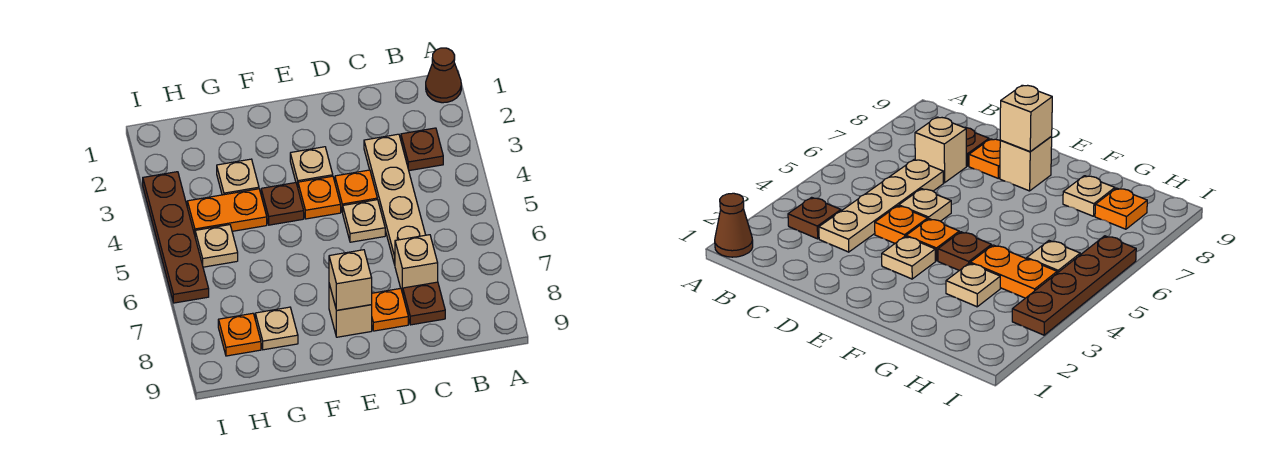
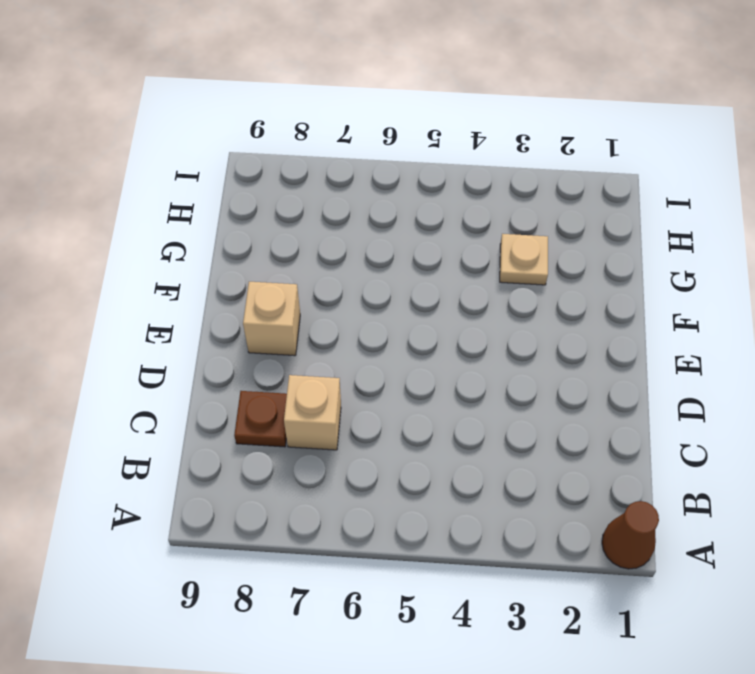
none -> brown plate B3 level 1
none -> tan plate C3:C6 level 1
none -> orange plate D4 level 1

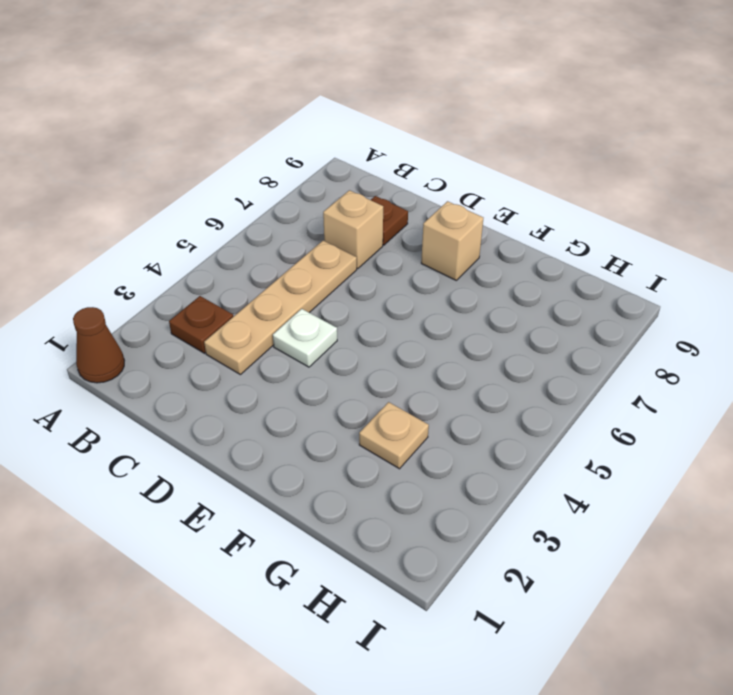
white plate D4 level 1 -> orange plate D4 level 1
none -> tan plate D5 level 1
none -> orange plate D8 level 1
none -> tan plate E3 level 1

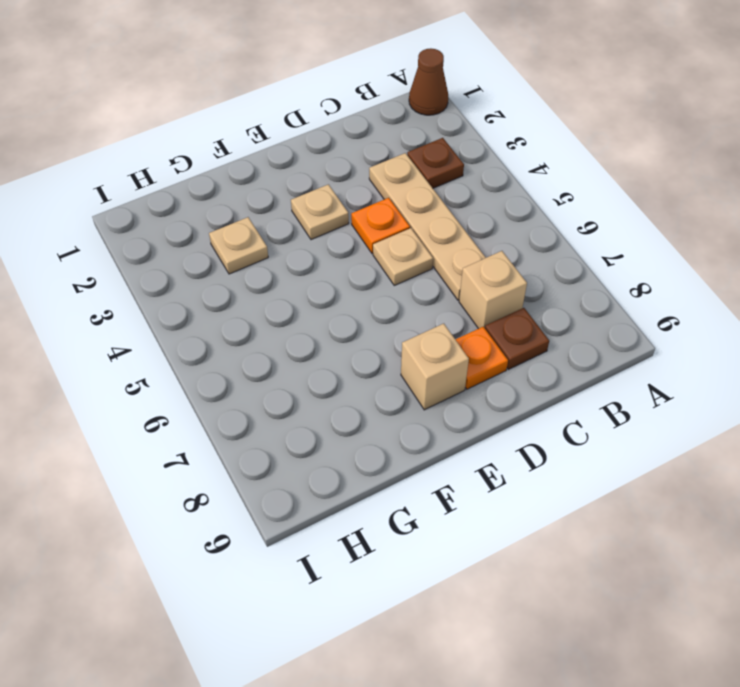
none -> orange plate E4 level 1
none -> brown plate F4 level 1
none -> orange plate G4:H4 level 1

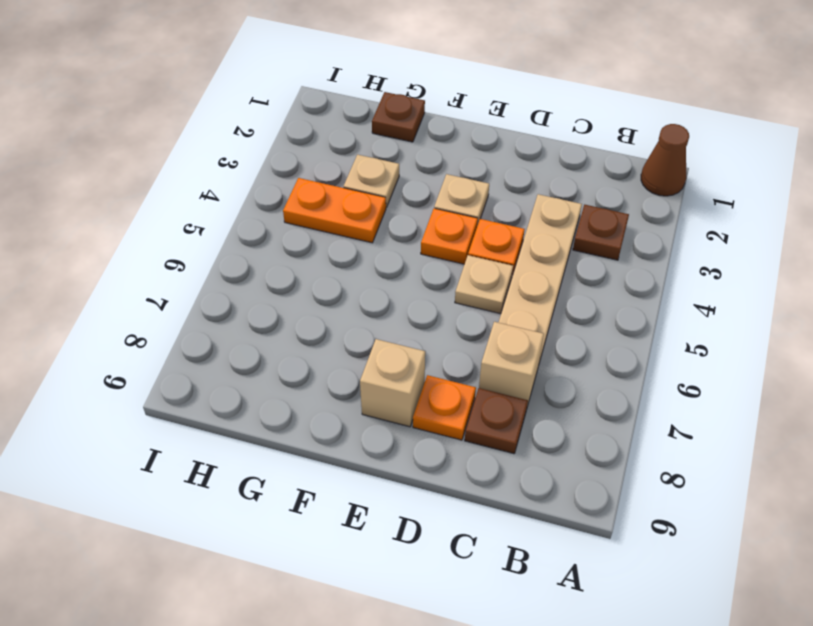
brown plate G1 level 1 -> brown plate F4 level 1
none -> tan plate G8 level 1
none -> tan plate H5 level 1
none -> orange plate H8 level 1

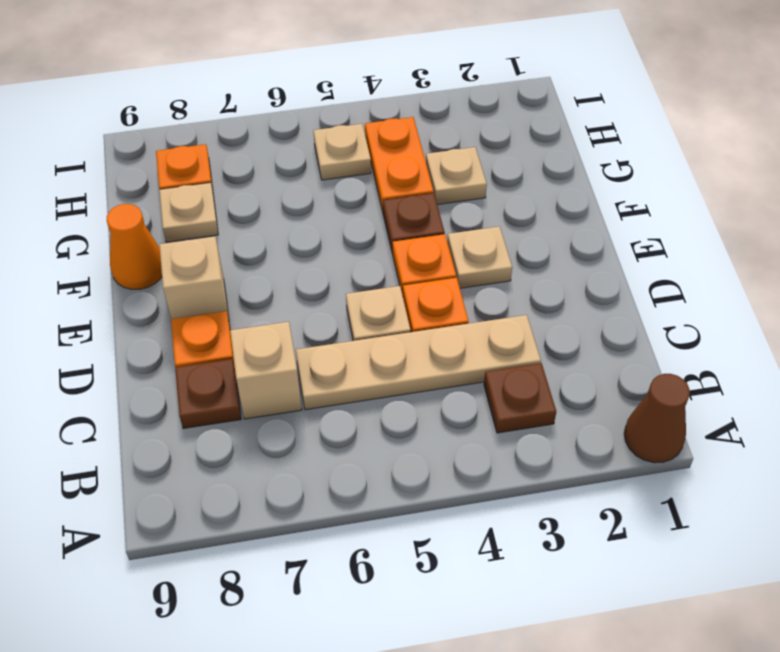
orange cone F9 level 1 -> none
none -> brown plate I3:I6 level 1
none -> tan brick E8 level 2

